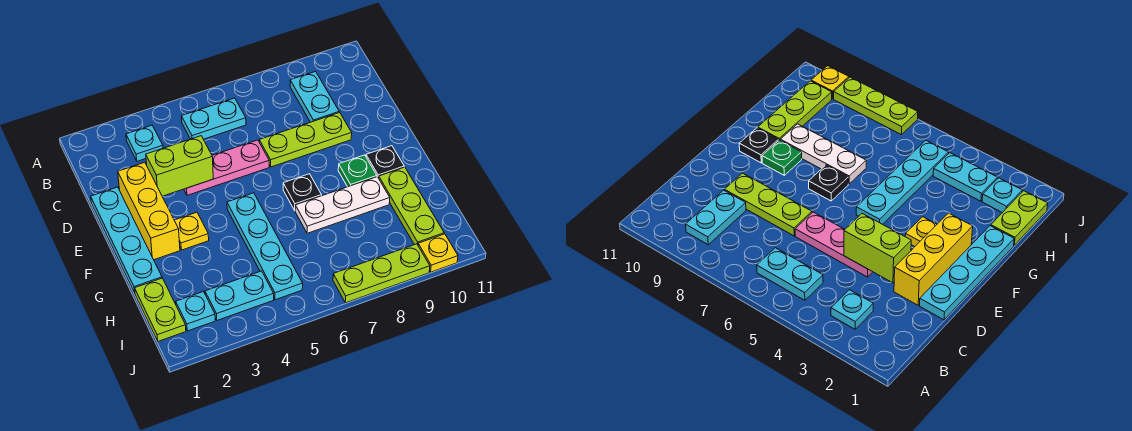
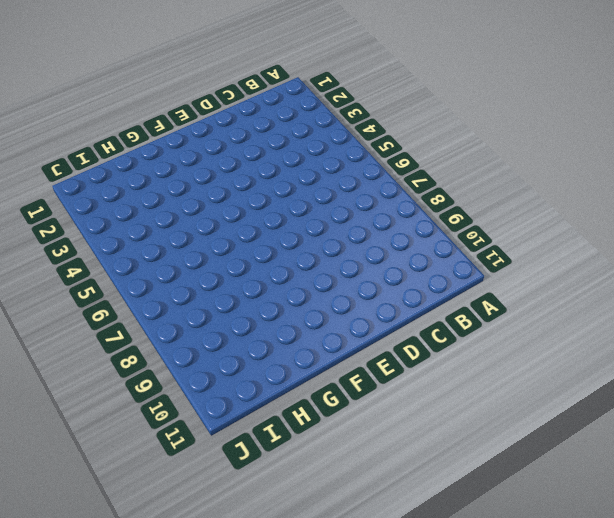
none -> cyan plate B3 level 1
none -> cyan plate B5:B6 level 1
none -> cyan plate B9:C9 level 1

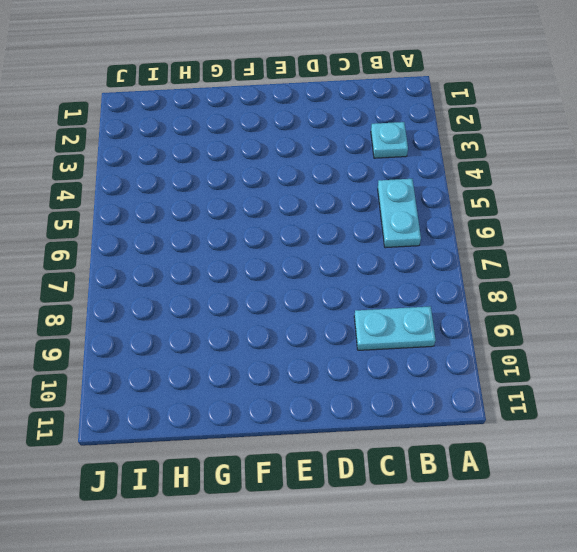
none -> cyan plate D1:G1 level 1
none -> yellow brick D2:F2 level 1
none -> pink plate D4:D6 level 1

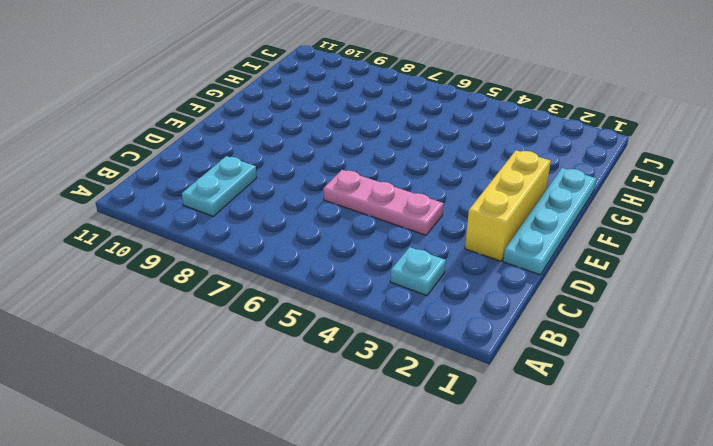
none -> cyan plate B5:B6 level 1
none -> lime plate D7:D9 level 1
none -> yellow plate F3 level 1

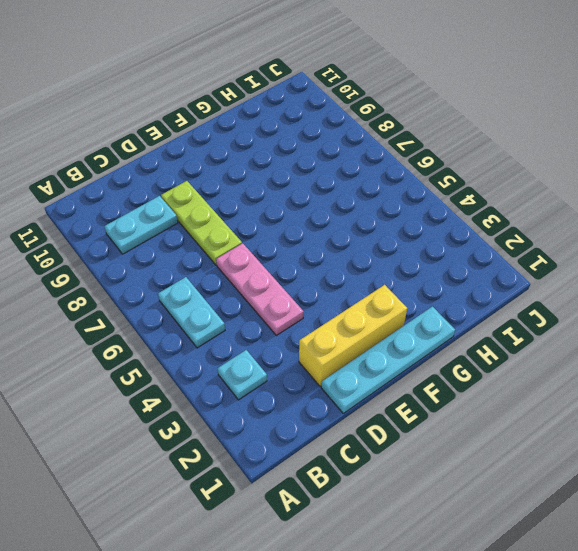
none -> yellow plate F3 level 1
none -> cyan plate F5:I5 level 1
none -> black plate F7 level 1

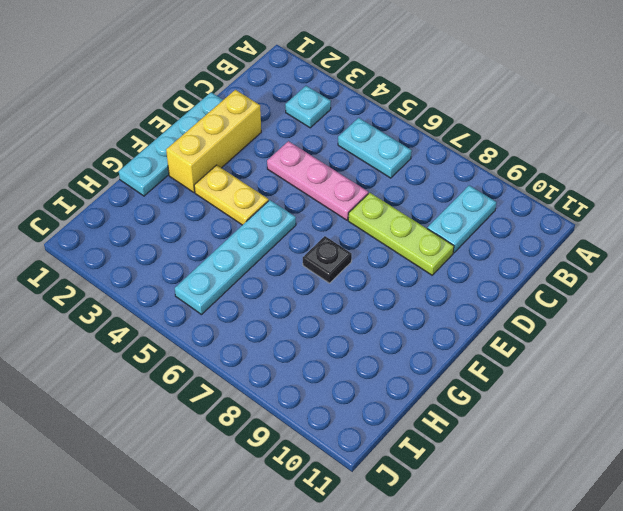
yellow plate F3:F4 level 1 -> yellow plate F3 level 1
none -> green plate F9 level 1
none -> black plate F10 level 1
none -> white plate G7:G9 level 1

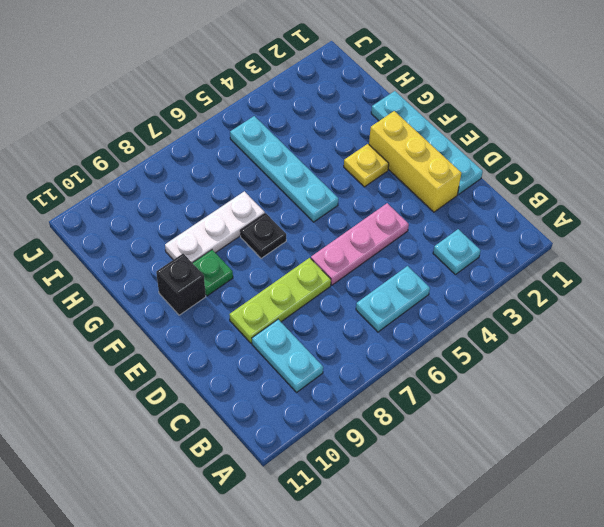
black brick F10 level 1 -> black plate F10 level 1
none -> lime plate G10:I10 level 1
none -> lime plate H1:I1 level 1
none -> cyan plate I2 level 1

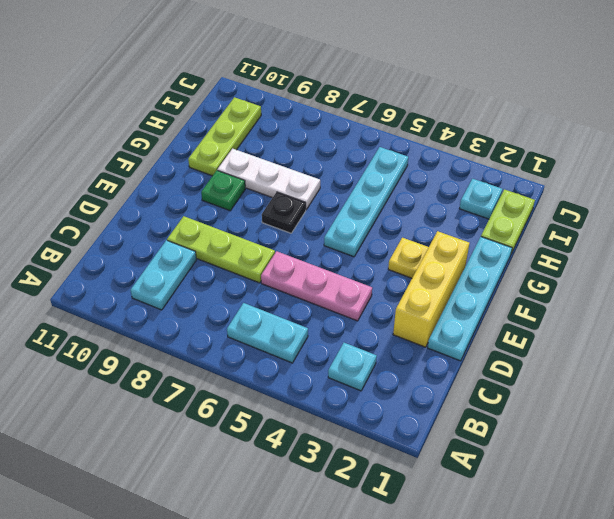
none -> black plate F10 level 1
none -> cyan plate I3:I4 level 1
none -> lime plate J7:J9 level 1

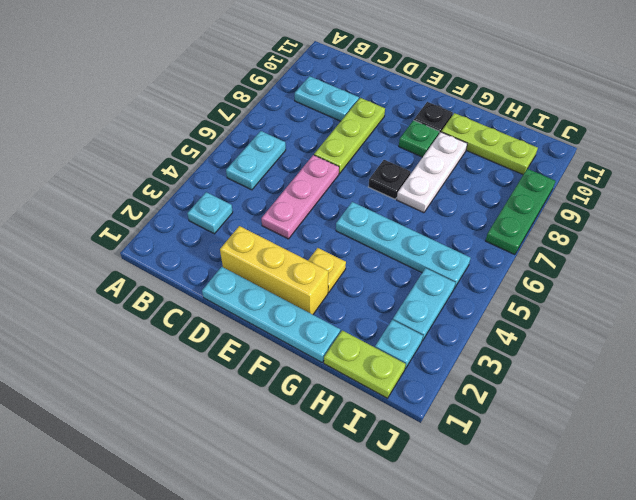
green plate J7:J9 level 1 -> lime plate J7:J9 level 1
none -> yellow plate J10 level 1
none -> lime brick D3:D4 level 2

